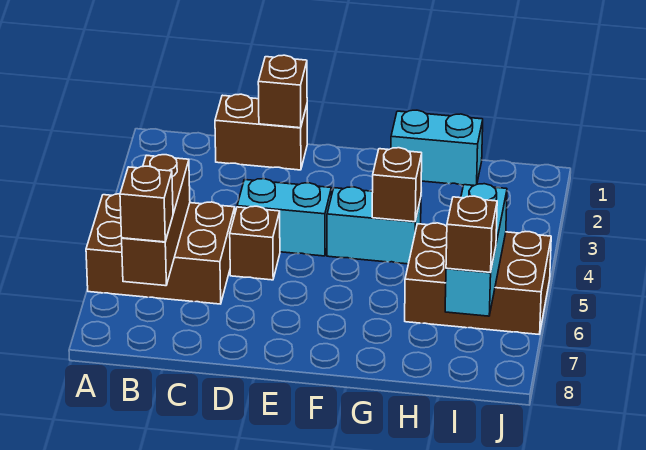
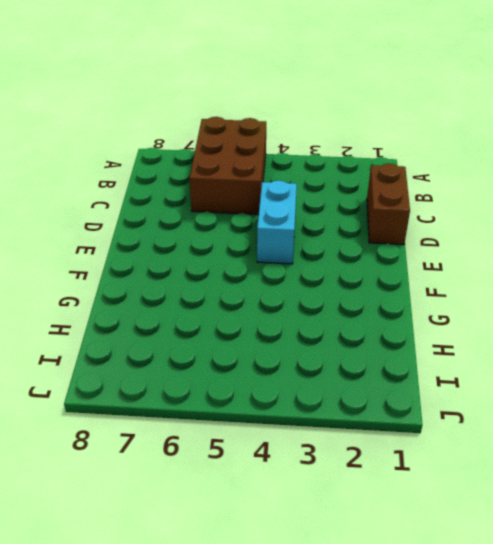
none -> brown brick D5 level 1
none -> cyan brick F4:G4 level 1
none -> cyan brick G1:H1 level 1

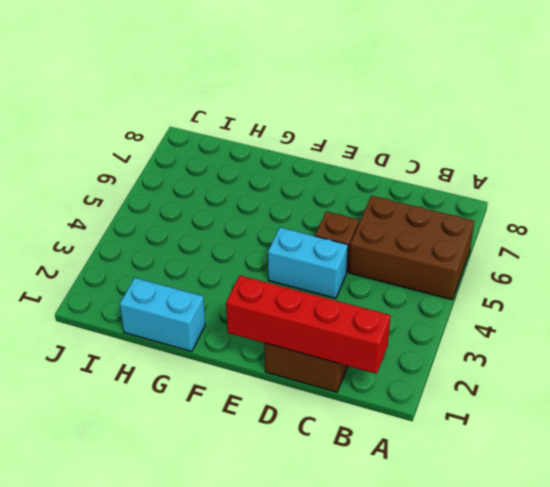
red brick B1:E1 level 2 -> brown brick D1 level 2
none -> cyan brick F4:G4 level 1
none -> brown brick H5:J6 level 1
none -> brown brick B5:B7 level 2

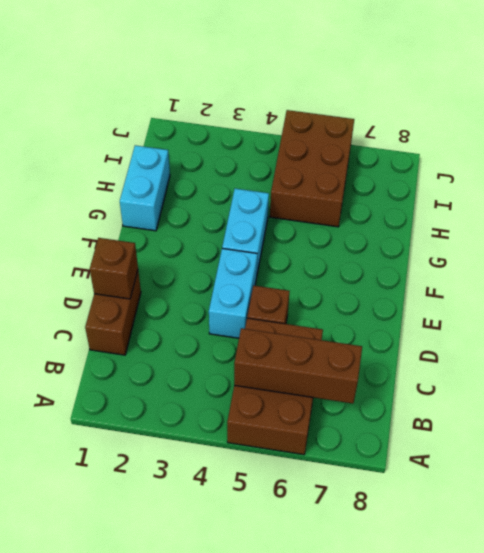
none -> brown brick G4 level 2
none -> cyan brick I5:I7 level 2
none -> brown brick B7 level 3

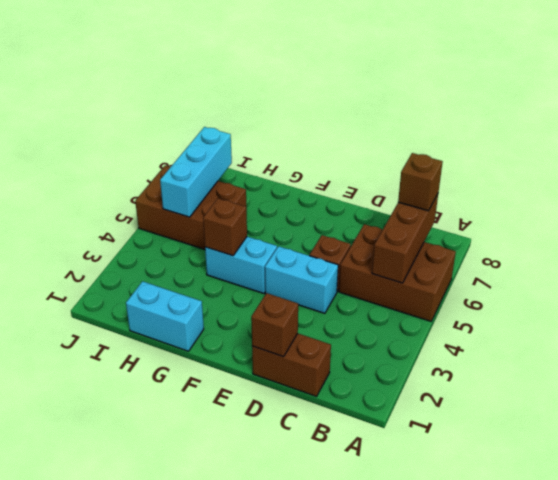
none -> brown brick I7 level 3

